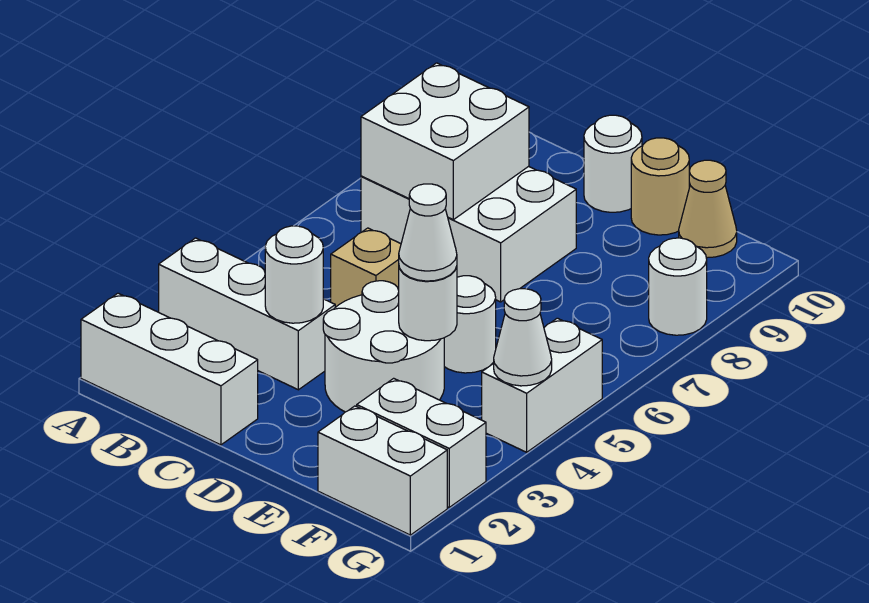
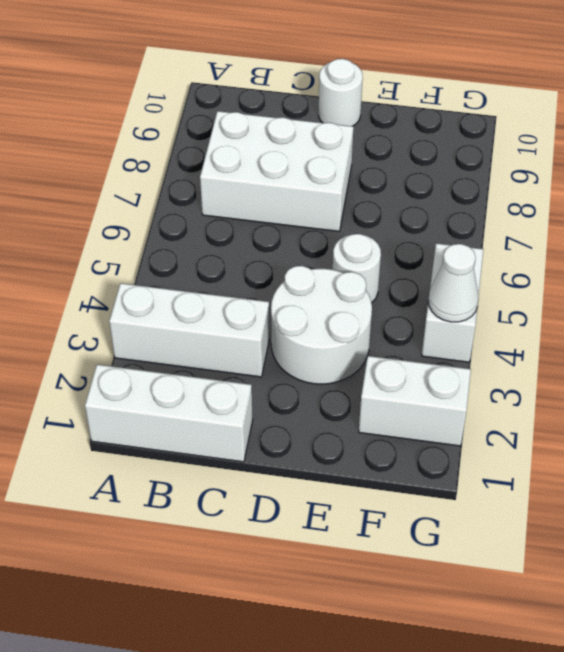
none -> tan brick C5 level 1
none -> tan round brick E10 level 1
none -> white brick F1:G1 level 1

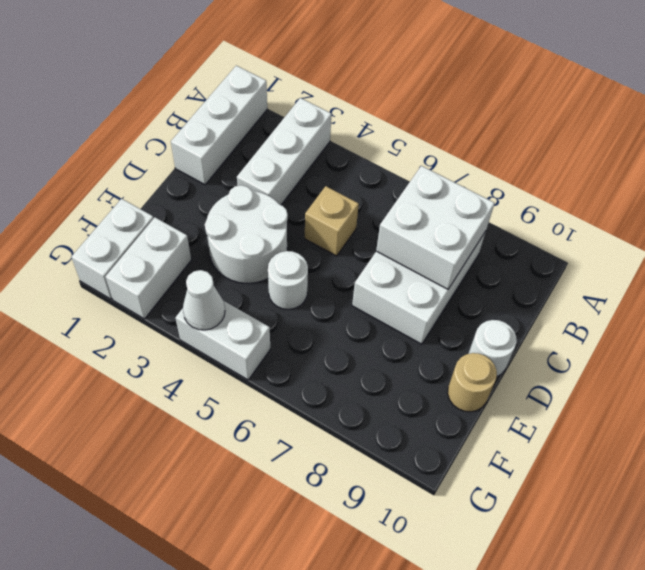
none -> tan cone F10 level 1
none -> white round brick G8 level 1
none -> white round brick C3 level 2

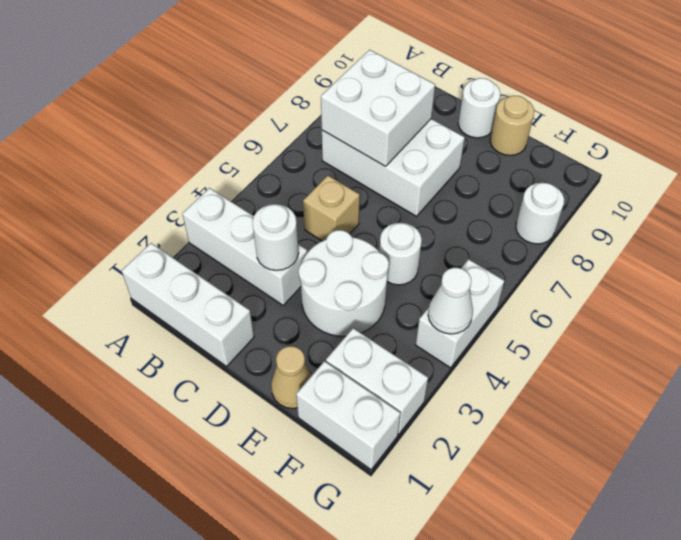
tan cone E1 level 1 -> tan cone F10 level 1
none -> white round brick E4 level 2
none -> white cone E4 level 3

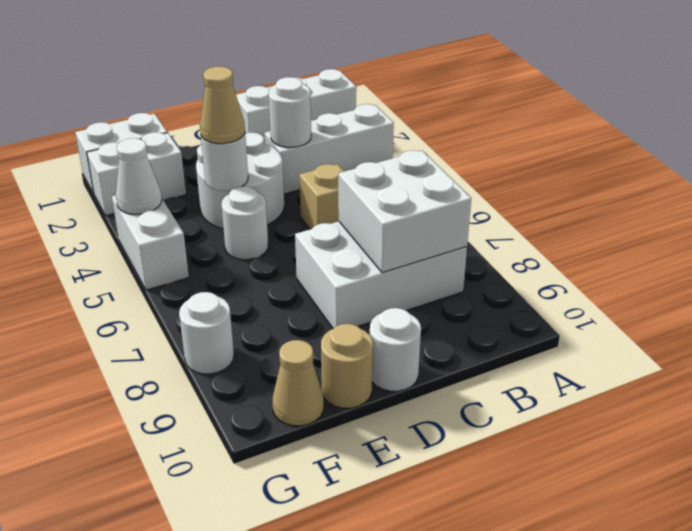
tan cone E4 level 3 -> white cone E4 level 3

